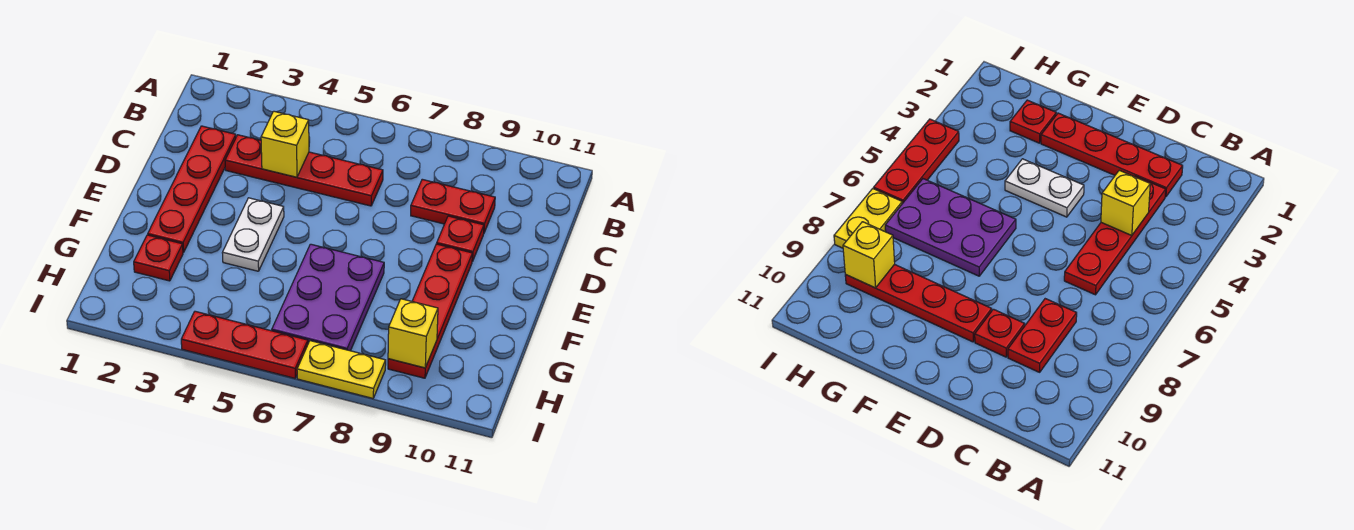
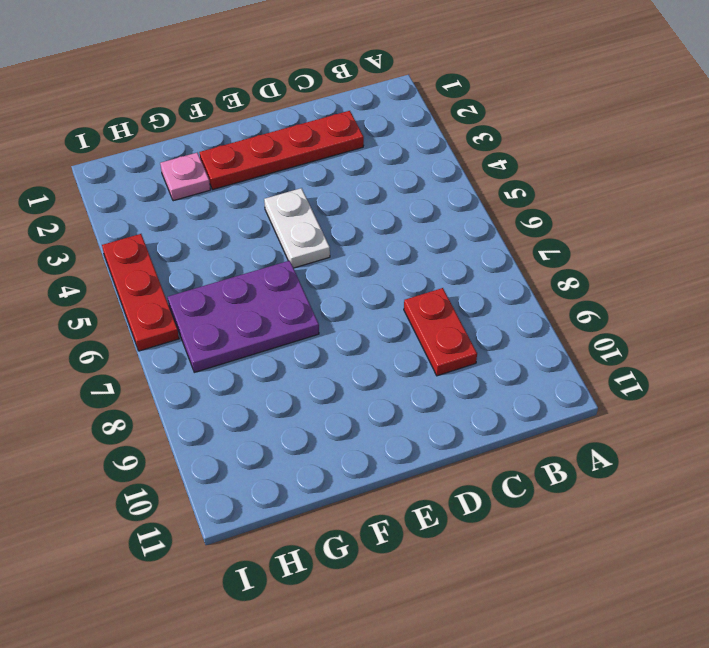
white plate E4:E5 level 1 -> white plate E4:F4 level 1
pink plate G2 level 1 -> red plate G2 level 1
none -> red plate C3:C6 level 1
none -> red plate D9 level 1
none -> red plate E9:H9 level 1

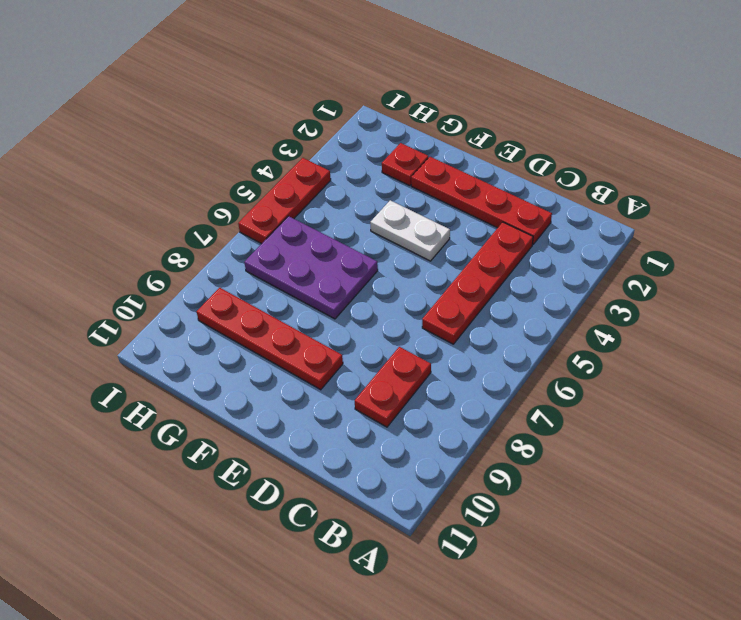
none -> red plate D9 level 1
none -> yellow plate I7:I8 level 1
none -> yellow brick C4 level 2

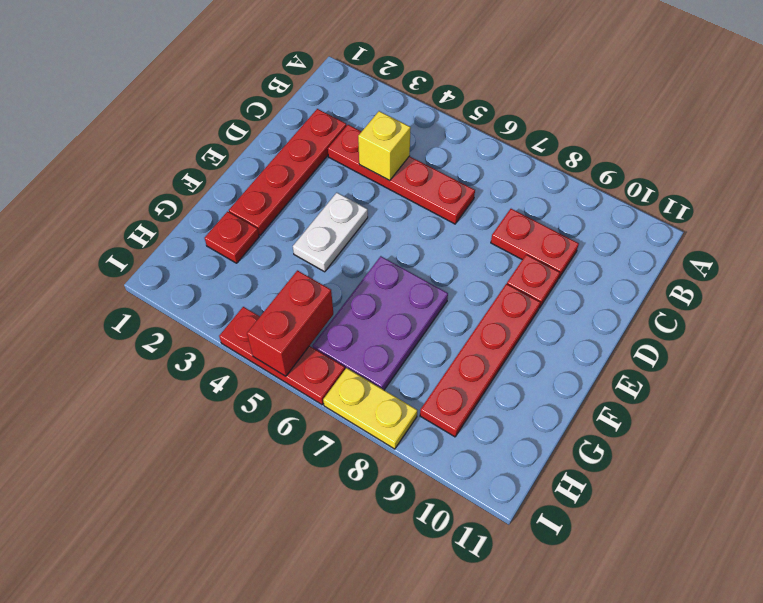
red brick H5:I5 level 2 -> none
none -> yellow brick H9 level 2

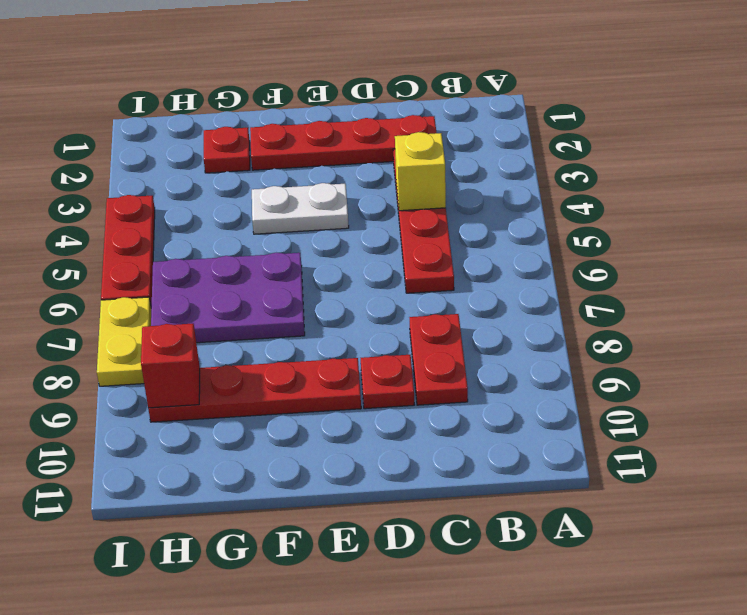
red brick H9 level 2 -> yellow brick H9 level 2

